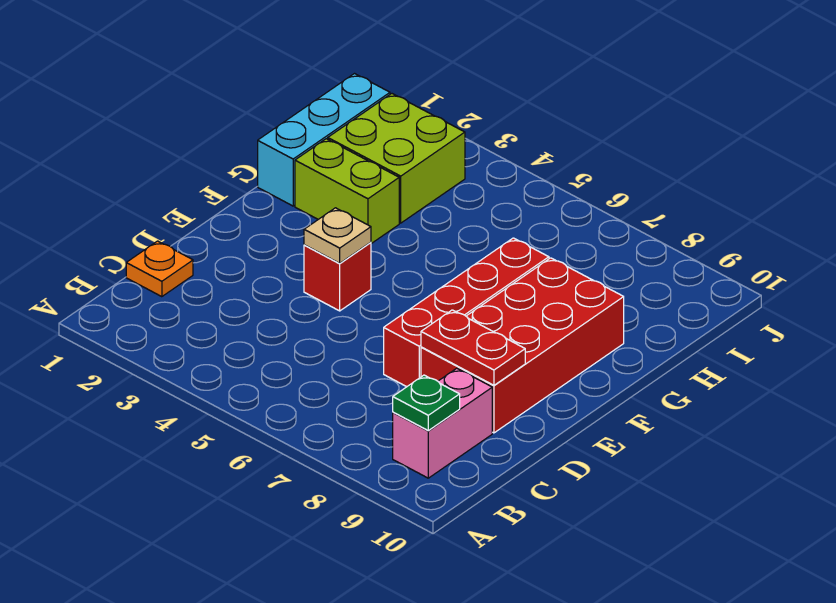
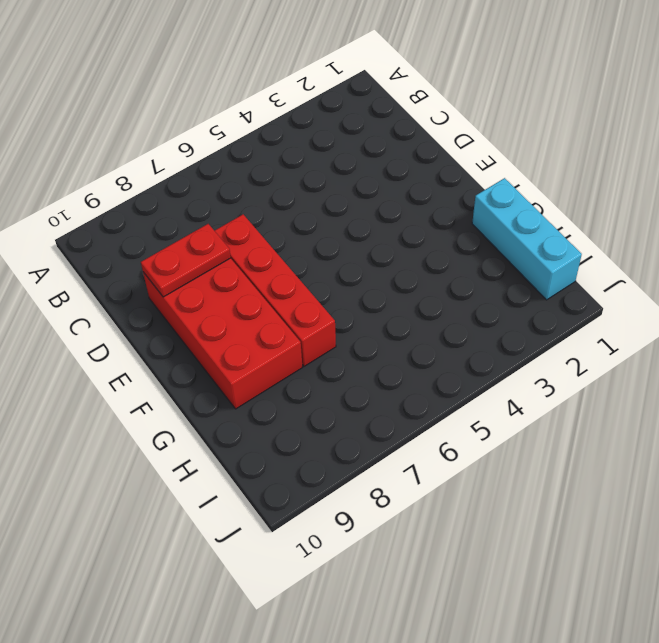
none -> pink brick B9:C9 level 1
none -> orange plate C1 level 1

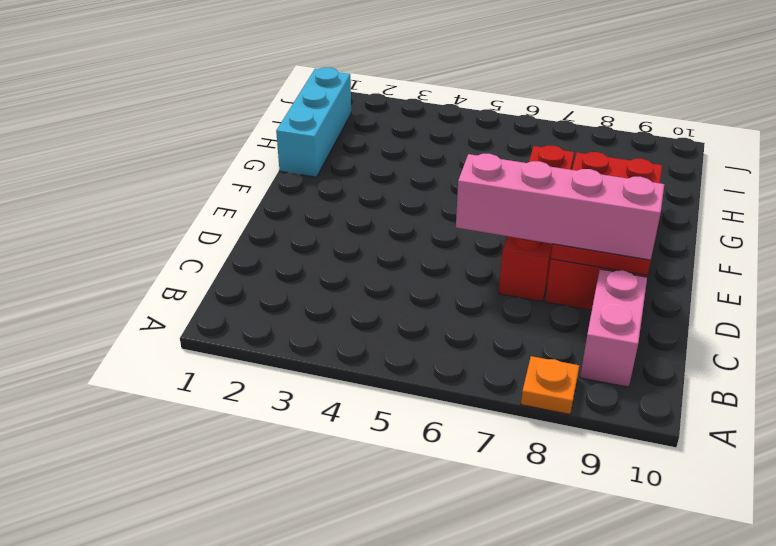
orange plate A8 level 1 -> orange plate C1 level 1
pink brick D6:D9 level 3 -> none
none -> red brick E4 level 1
none -> lime brick G2:G3 level 1

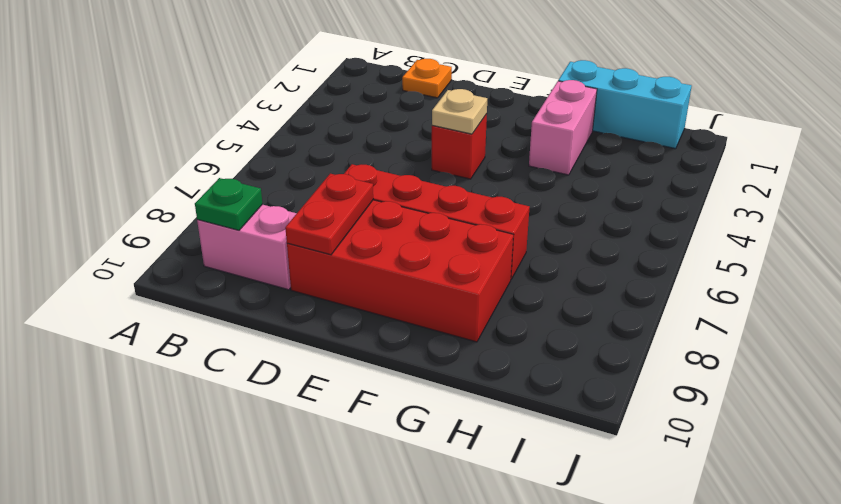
pink brick G2:G3 level 1 -> lime brick G2:G3 level 1
none -> lime brick H2:I3 level 1

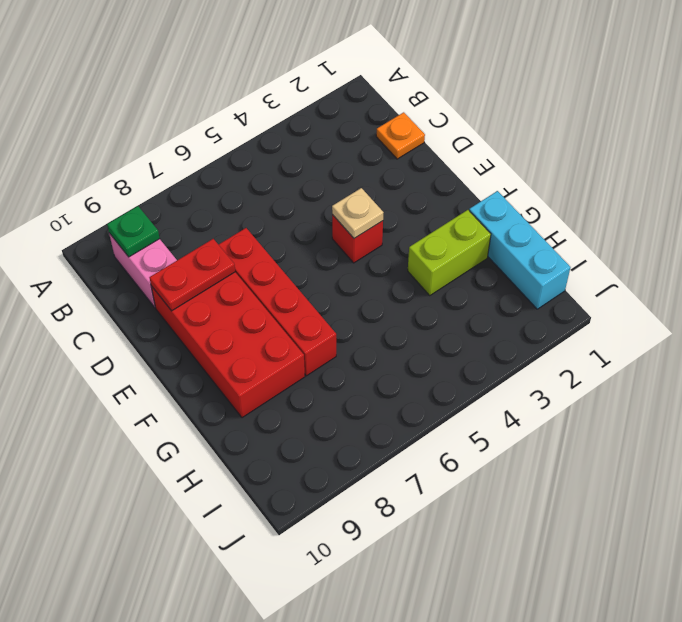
none -> lime brick H2:I3 level 1

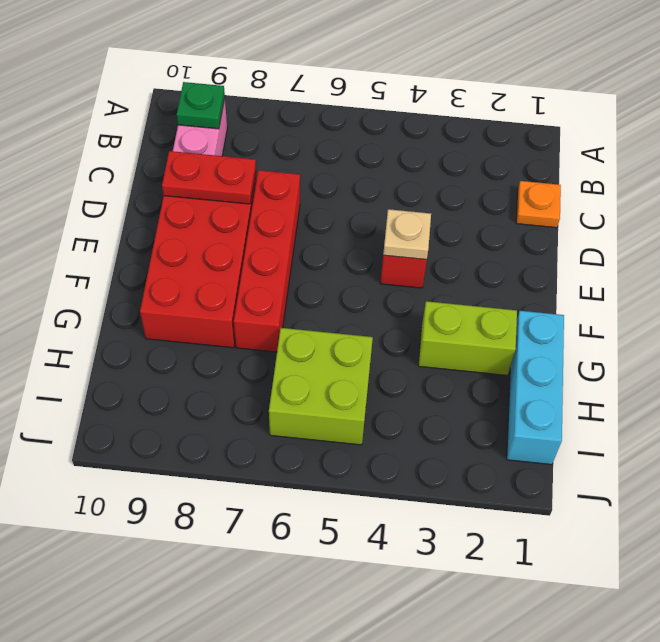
lime brick H5:I6 level 1 -> lime brick H2:I3 level 1

